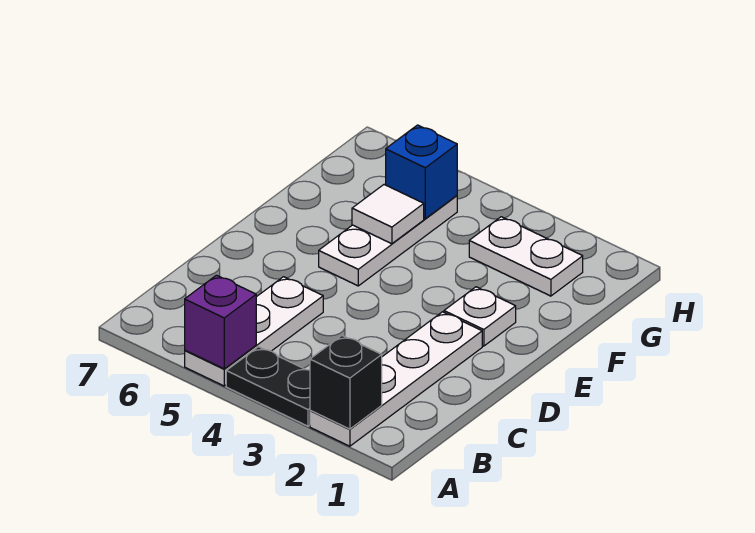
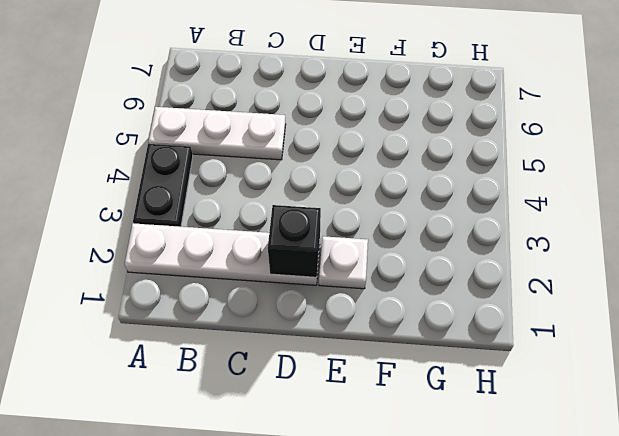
black brick D2 level 2 -> black brick A2 level 2
none -> white plate E5:G5 level 1
none -> white plate G2:G3 level 1

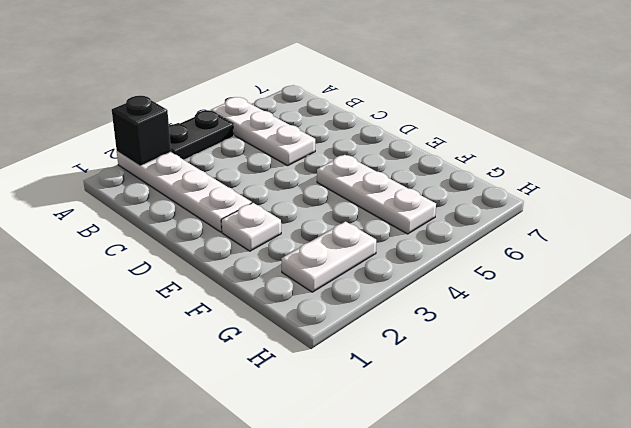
none -> purple brick A5 level 2
none -> white tile F5 level 2

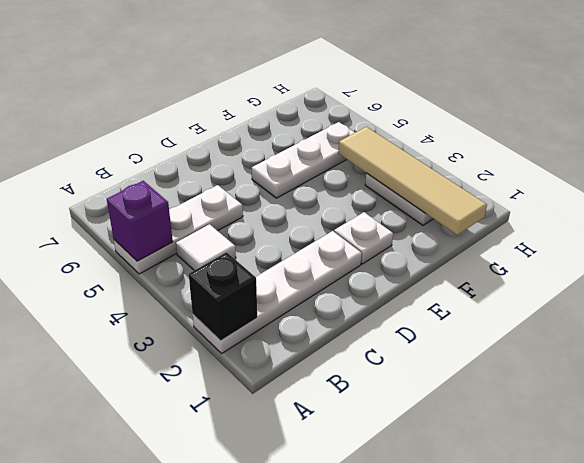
white tile B4 level 1 -> white tile F5 level 2
tan tile G1:G4 level 2 -> none
none -> black plate A3:A4 level 1
none -> blue brick G5 level 2

